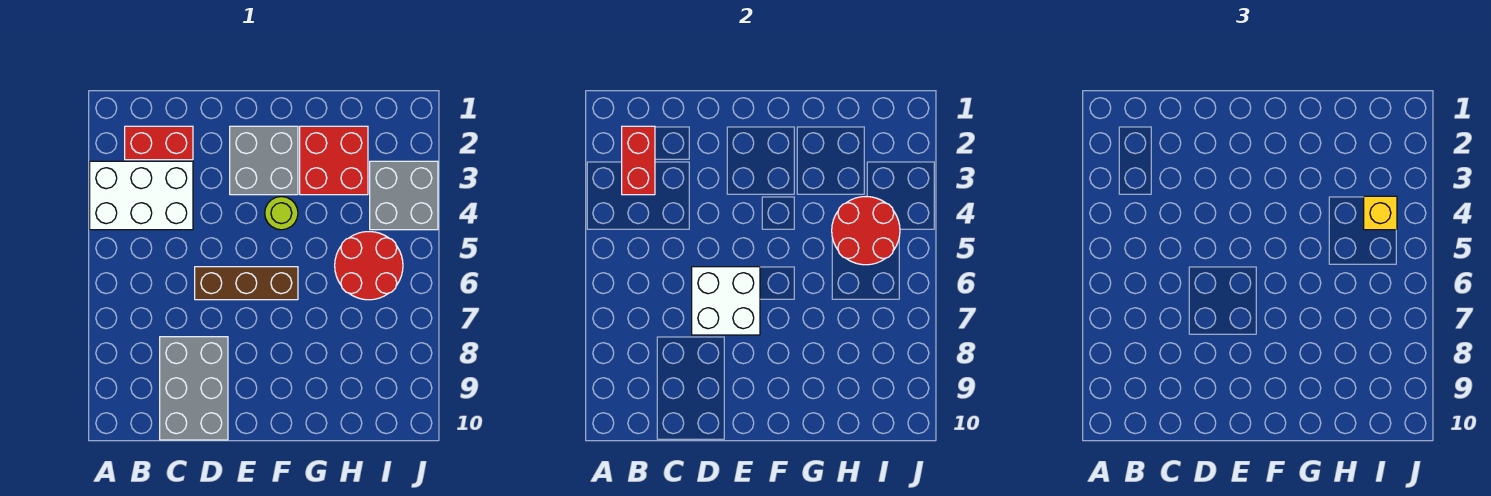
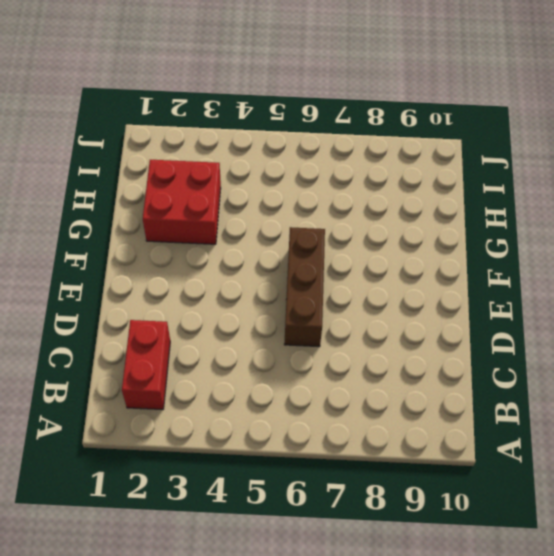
none -> white brick A3:C4 level 1
none -> grey brick C8:D10 level 1
none -> grey brick E2:F3 level 1

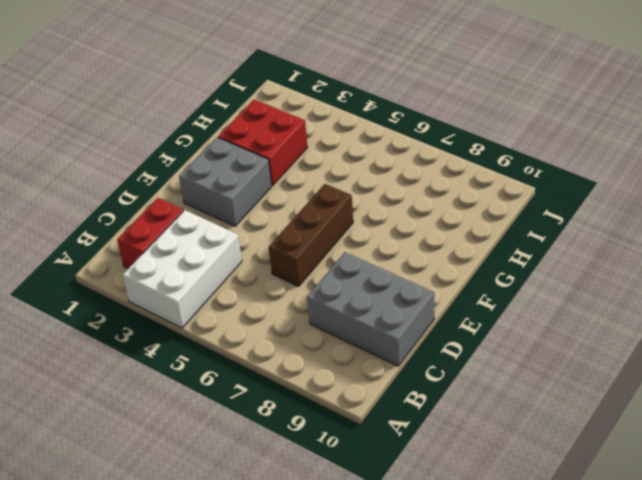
none -> lime round brick F4 level 1
none -> red round brick H5:I6 level 1
none -> grey brick I3:J4 level 1

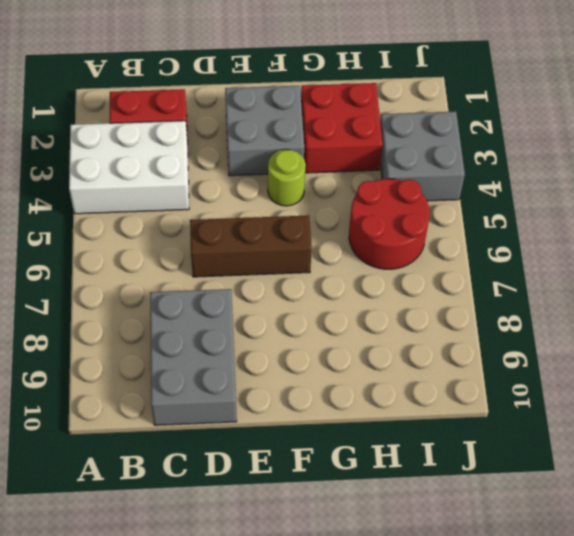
none -> red brick B2:B3 level 2
none -> white brick D6:E7 level 2
none -> red round brick H4:I5 level 2

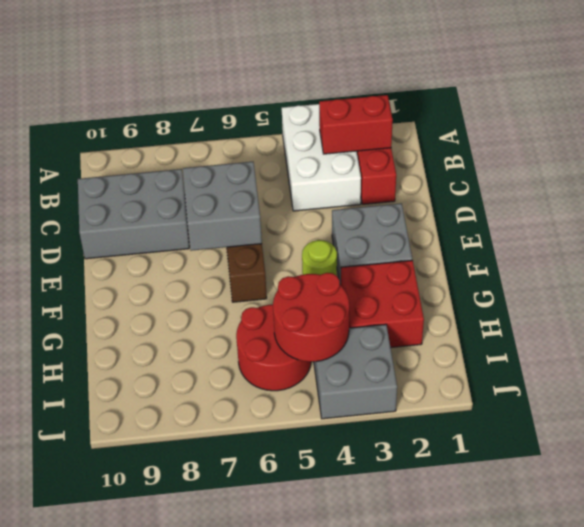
grey brick D6:E7 level 2 -> white brick D6:E7 level 2
none -> yellow brick I4 level 3

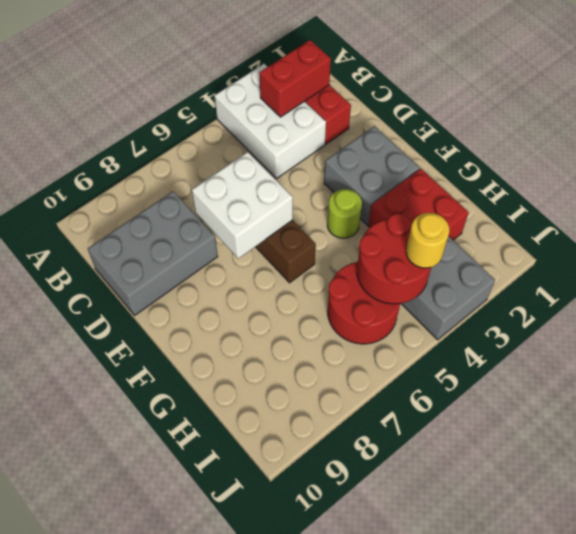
yellow round brick I4 level 3 -> yellow brick I4 level 3

